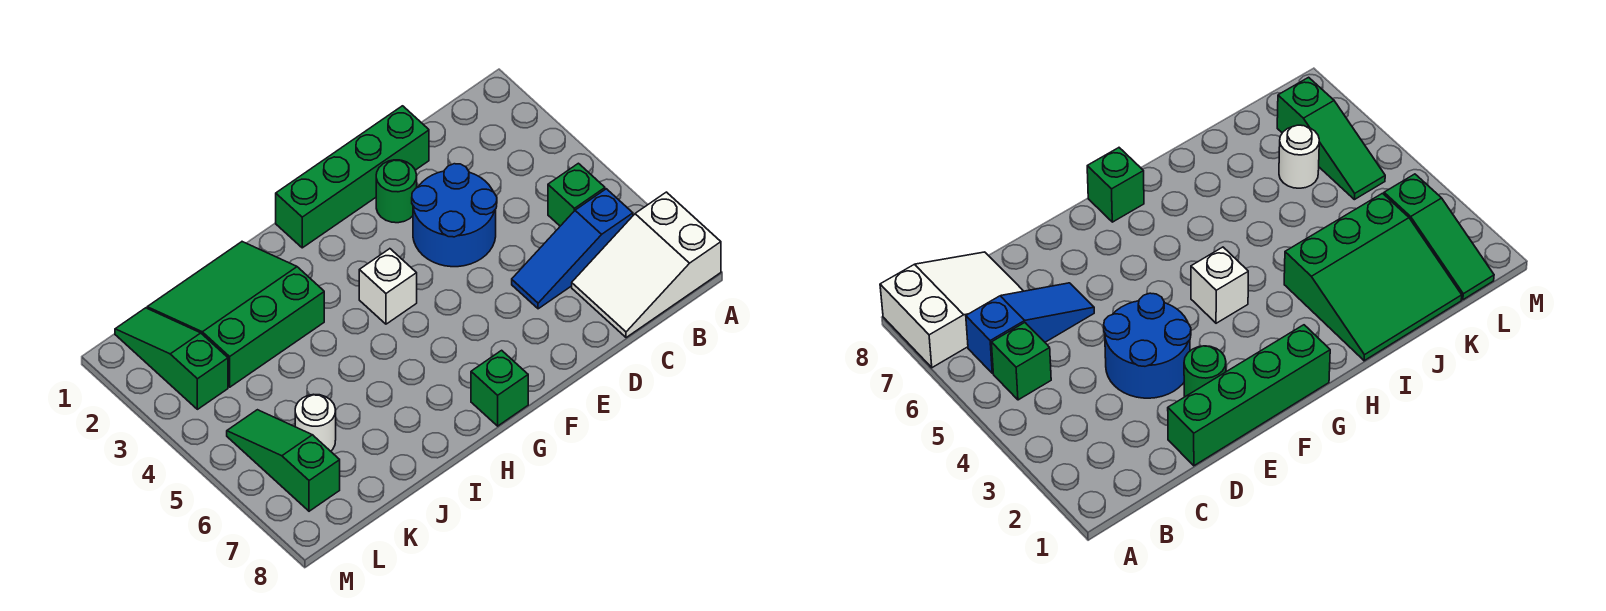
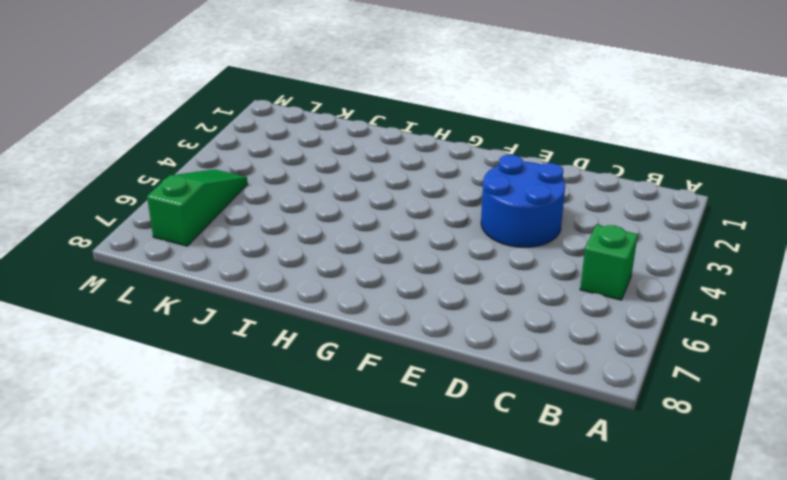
none -> white slope A7:C8 level 1 top A
none -> blue slope B6:D6 level 1 top B
none -> green brick D1:G1 level 1

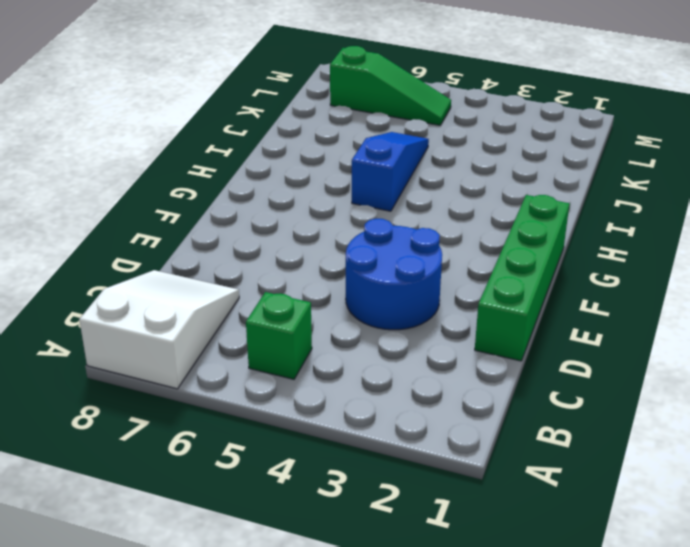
blue slope H5:J5 level 1 top H -> blue slope B6:D6 level 1 top B
none -> green round brick E2 level 1
none -> white brick G4 level 1
none -> green brick G8 level 1

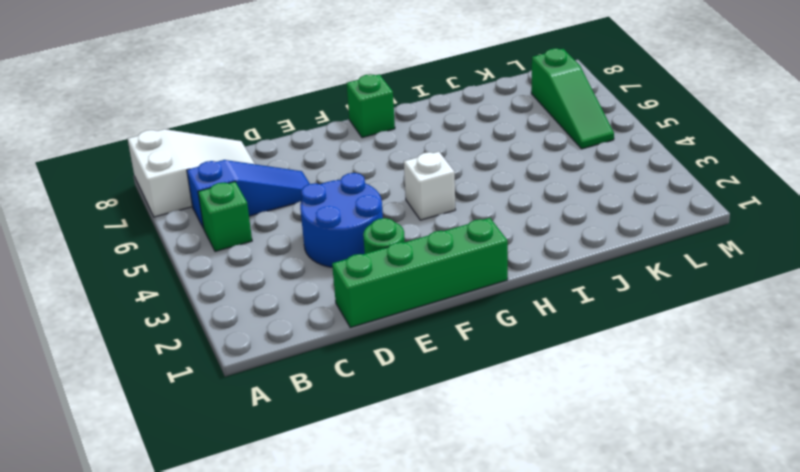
none -> green slope I1:K3 level 1 top 3
none -> white round brick K6 level 1
none -> green slope L1:L3 level 1 top 3

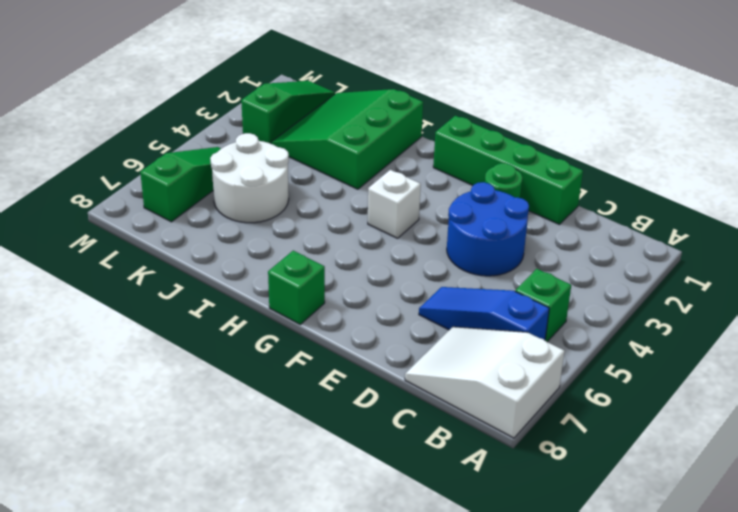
green slope I1:K3 level 1 top I -> green slope I1:K3 level 1 top 3
white round brick J5:K6 level 1 -> white round brick K6 level 1

